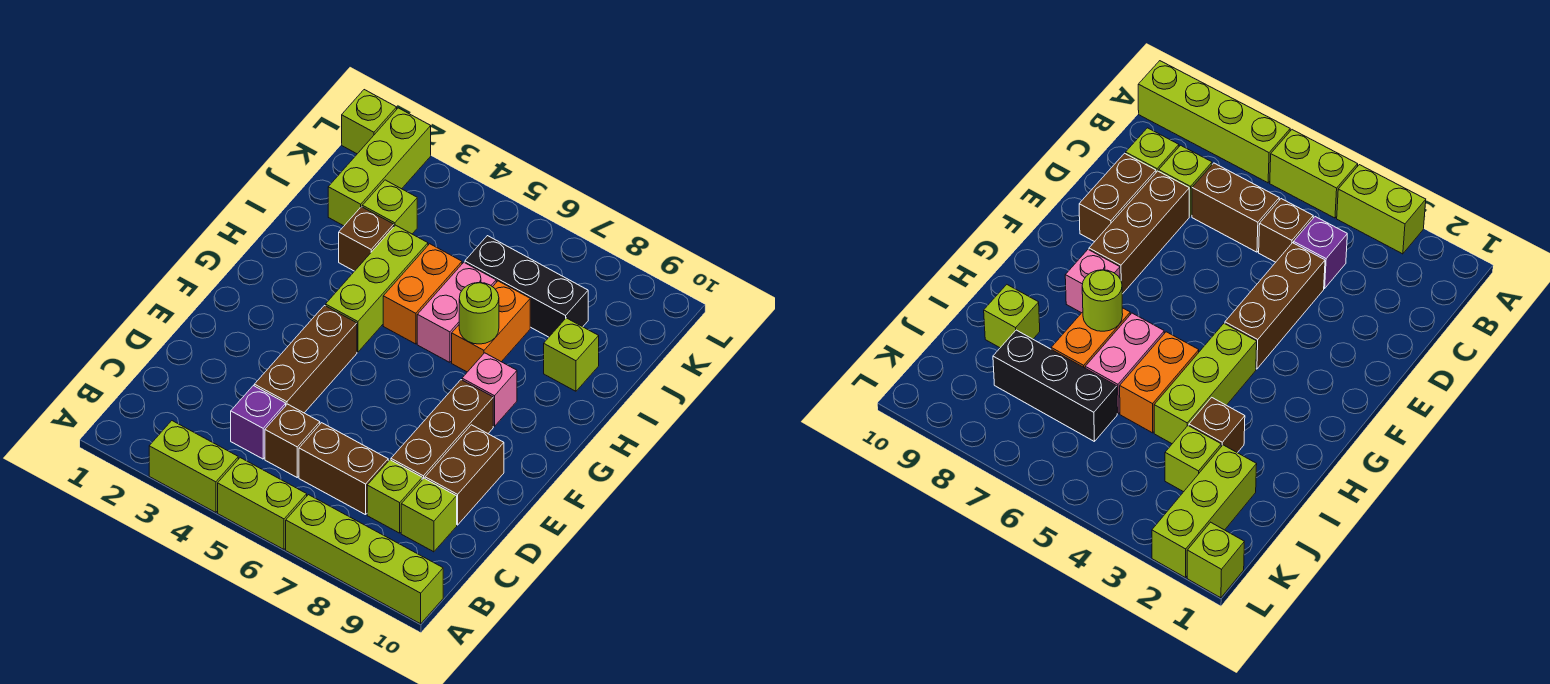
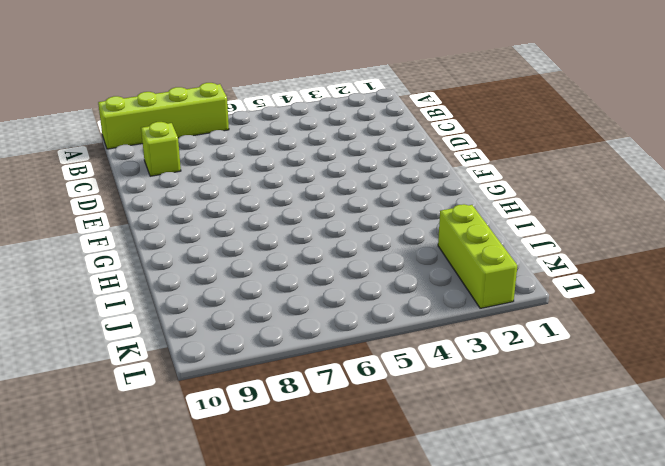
none -> lime brick A3:A4 level 1
none -> lime brick A5:A6 level 1
none -> purple brick C4 level 1

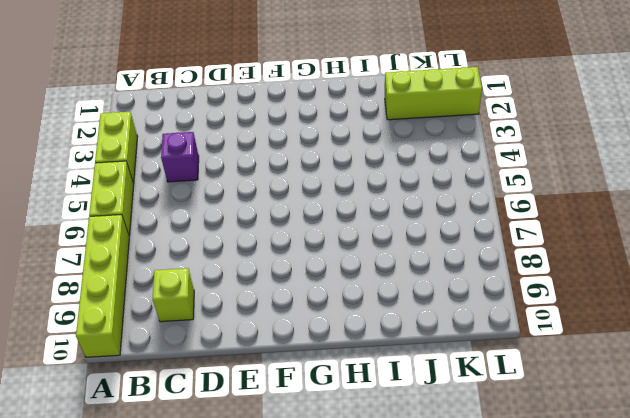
none -> brown brick C5 level 1
none -> brown brick C6:C7 level 1
none -> lime brick C8 level 1

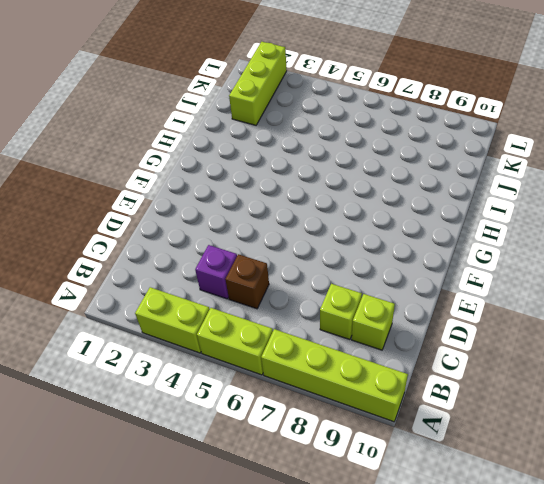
none -> brown brick C6:C7 level 1
none -> brown brick D4:F4 level 1
none -> brown brick D8:F8 level 1

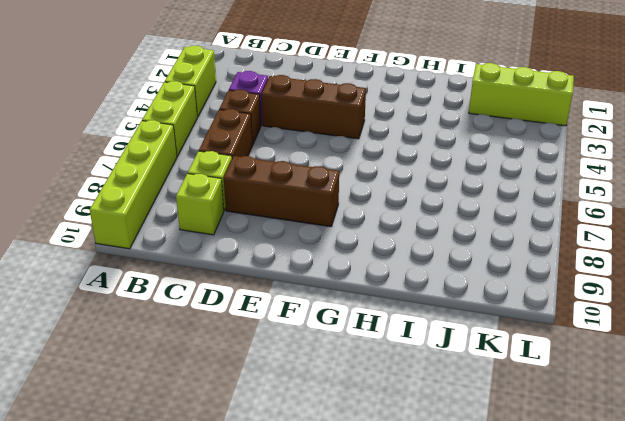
none -> brown brick D9:E9 level 1
none -> lime brick G4:I4 level 1
none -> pink brick G8 level 1

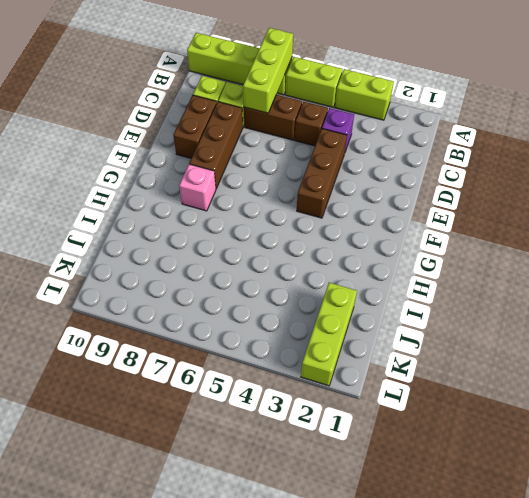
lime brick A7:C7 level 2 -> lime brick G4:I4 level 1
none -> orange brick H5:I5 level 1
none -> pink brick H6:I6 level 1
none -> orange brick H7:I7 level 1

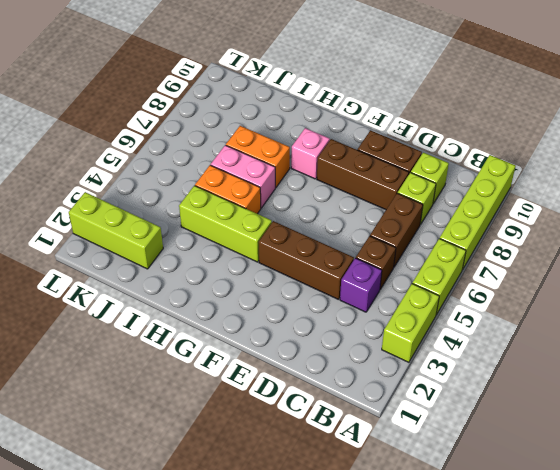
none -> brown brick I3 level 1
none -> lime brick I9 level 1
none -> lime brick J3 level 1

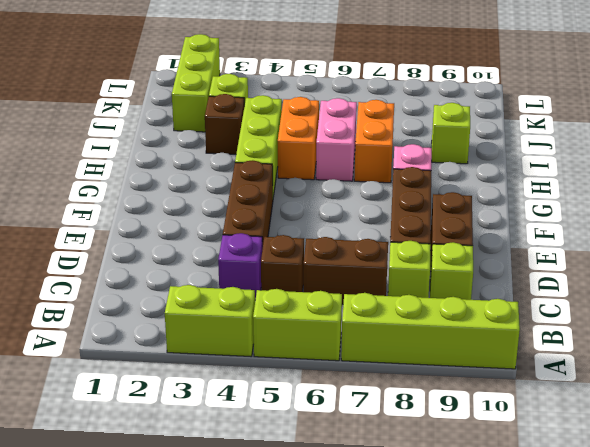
none -> black brick J6:J8 level 1
none -> lime brick L1 level 1
none -> lime round brick H7 level 2

